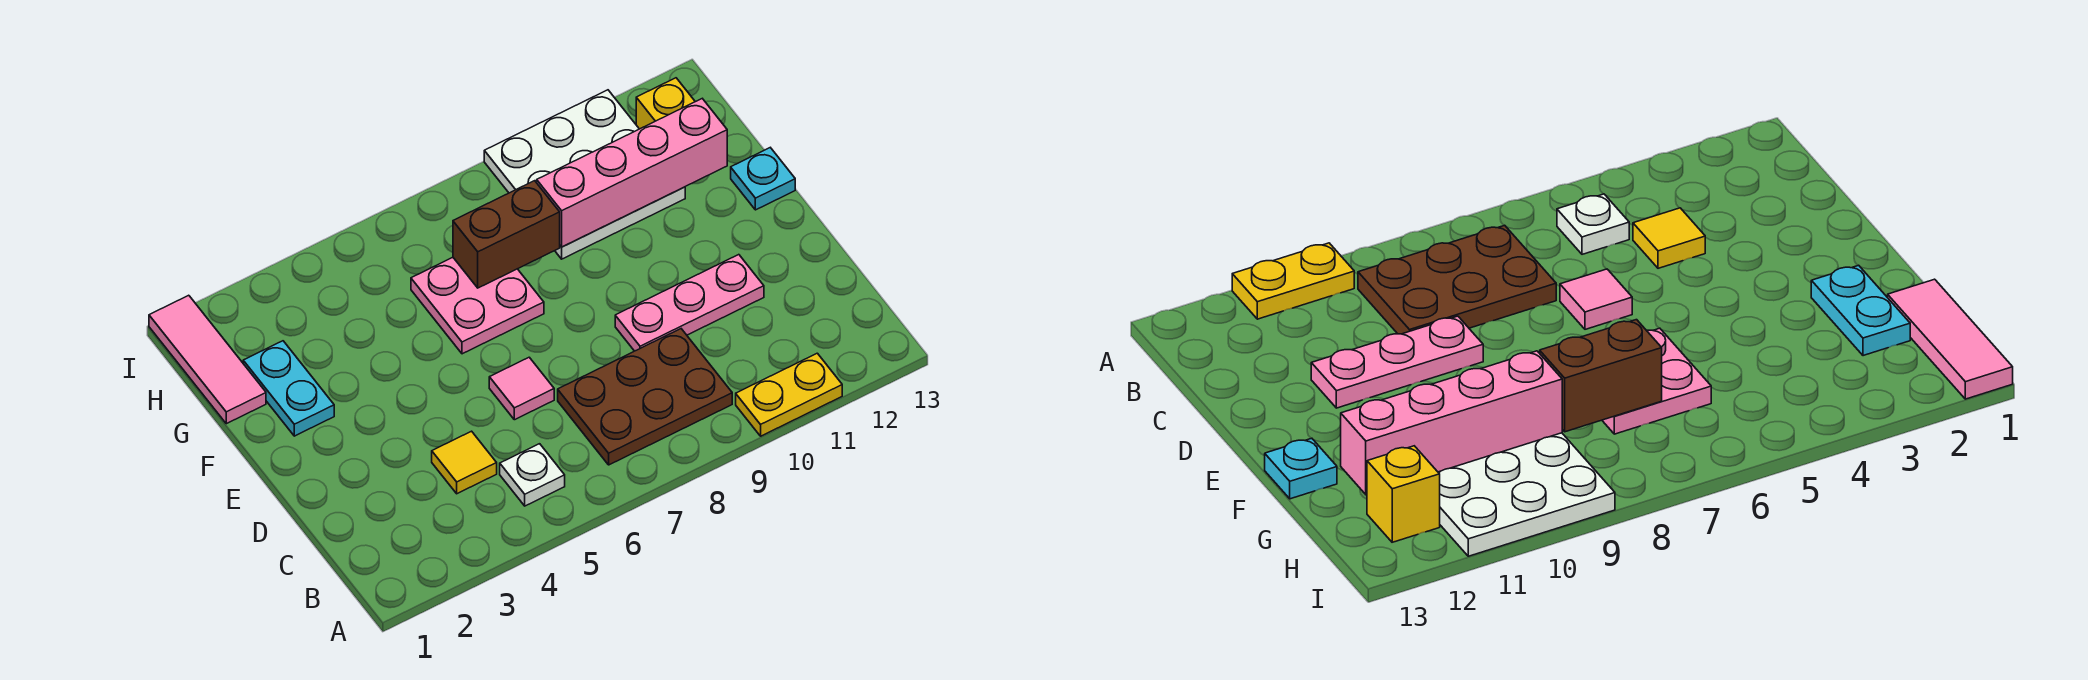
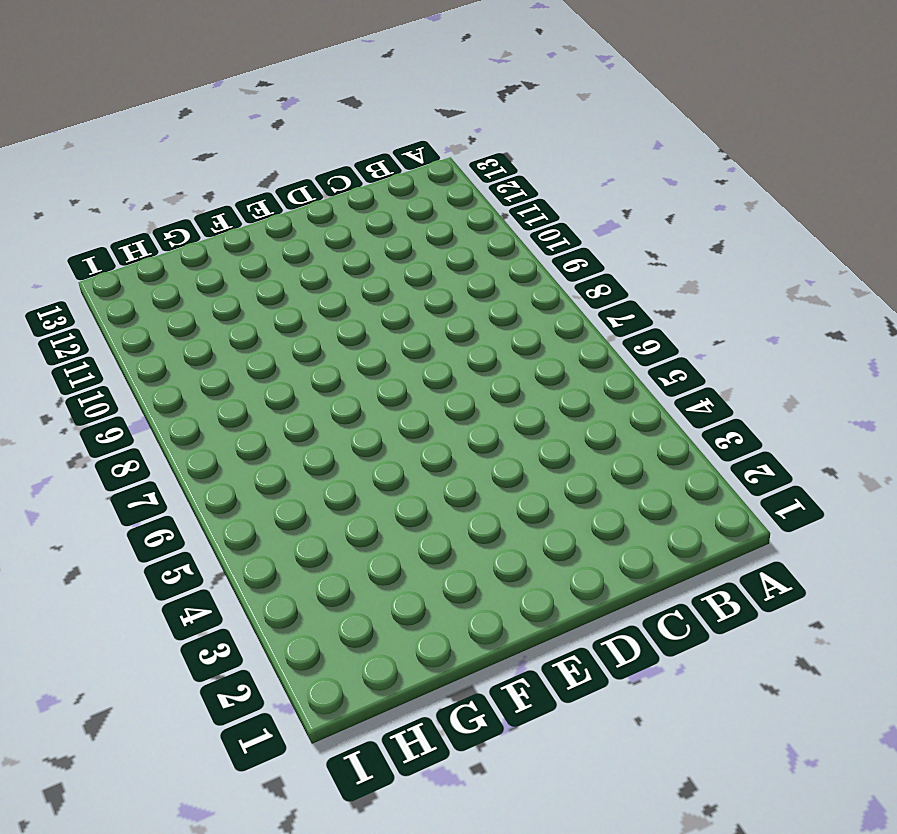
none -> yellow plate A10:A11 level 1
none -> white plate B5 level 1
none -> brown plate B7:C9 level 1

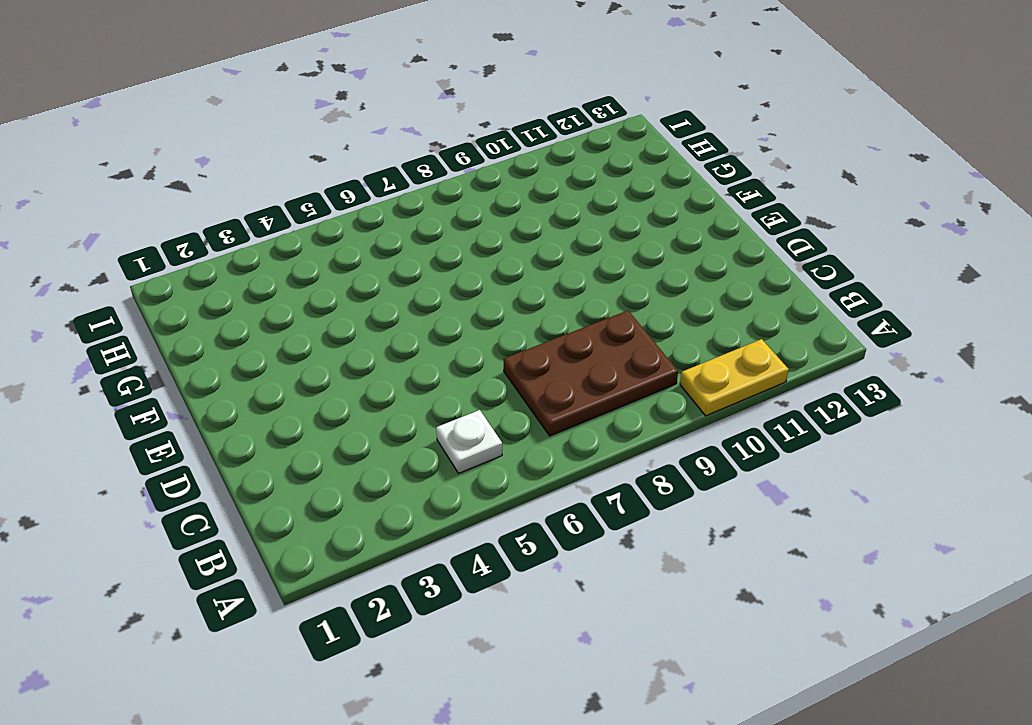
none -> yellow tile C4 level 1
none -> pink tile D6 level 1
none -> pink plate D9:D11 level 1

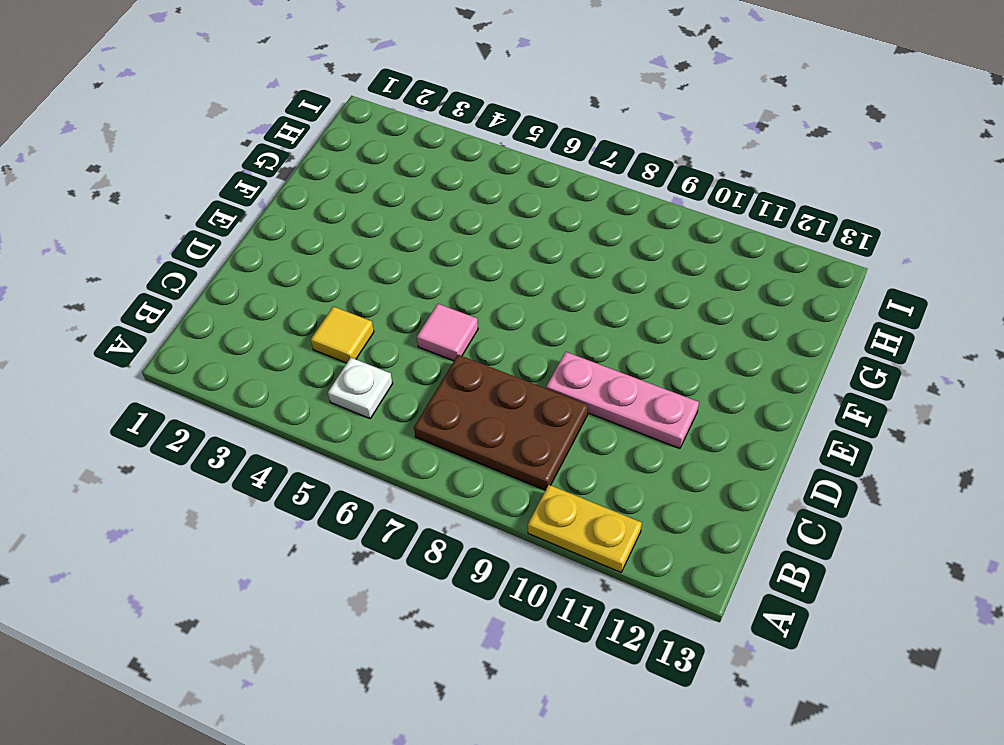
none -> cyan plate F2:G2 level 1
none -> pink plate F6:G7 level 1
none -> cyan plate F13 level 1

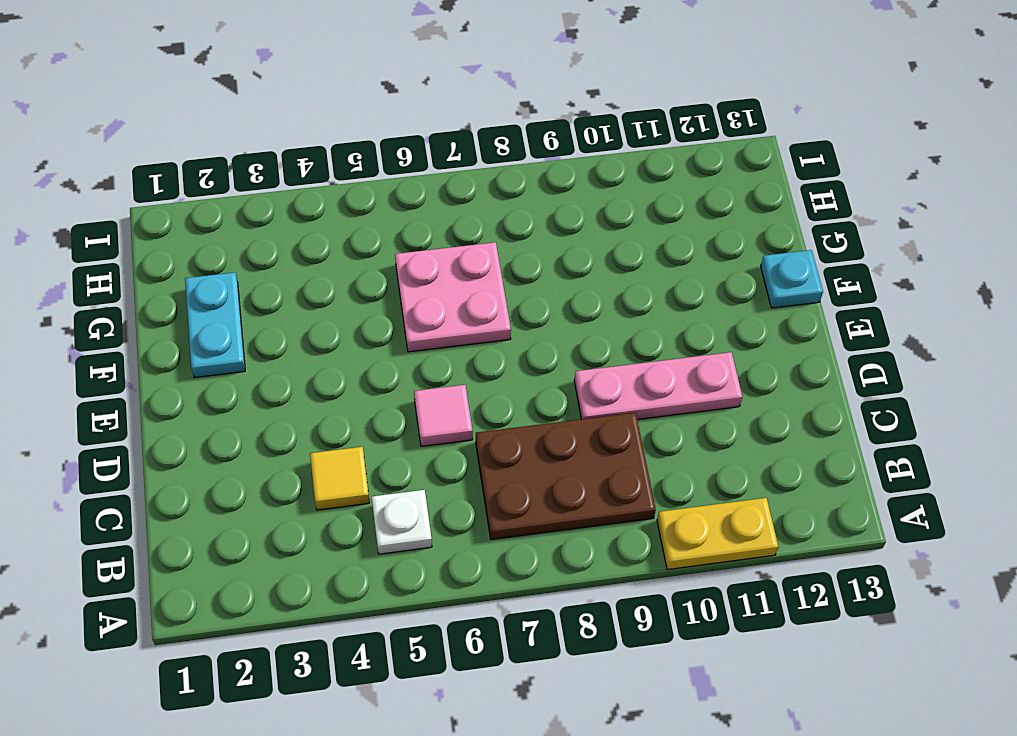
none -> pink tile G1:I1 level 1
none -> white plate G9:I11 level 1
none -> yellow brick H12 level 1

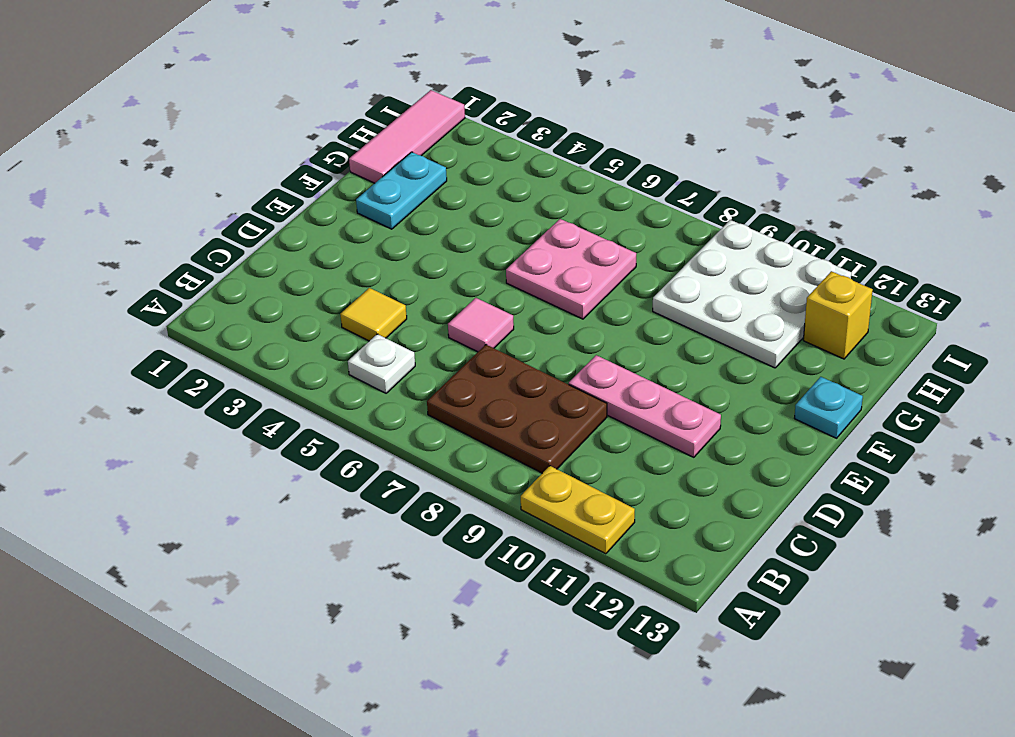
none -> brown brick G7:G8 level 2
none -> pink brick G9:G12 level 2

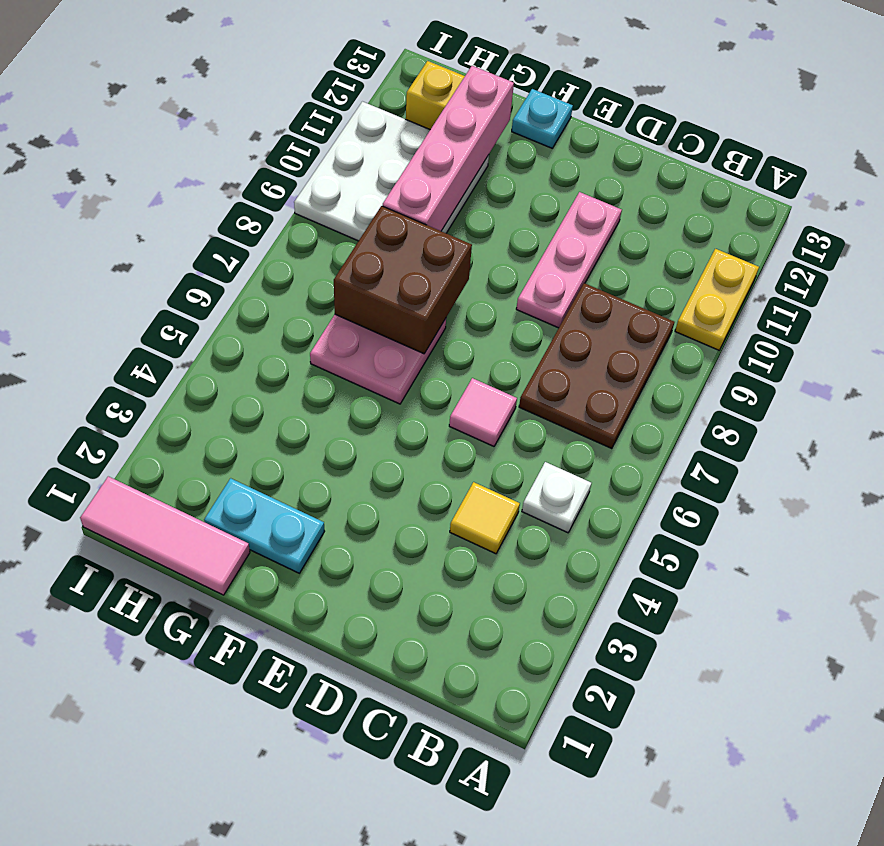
brown brick F7:G8 level 2 -> brown brick G7:G8 level 2

